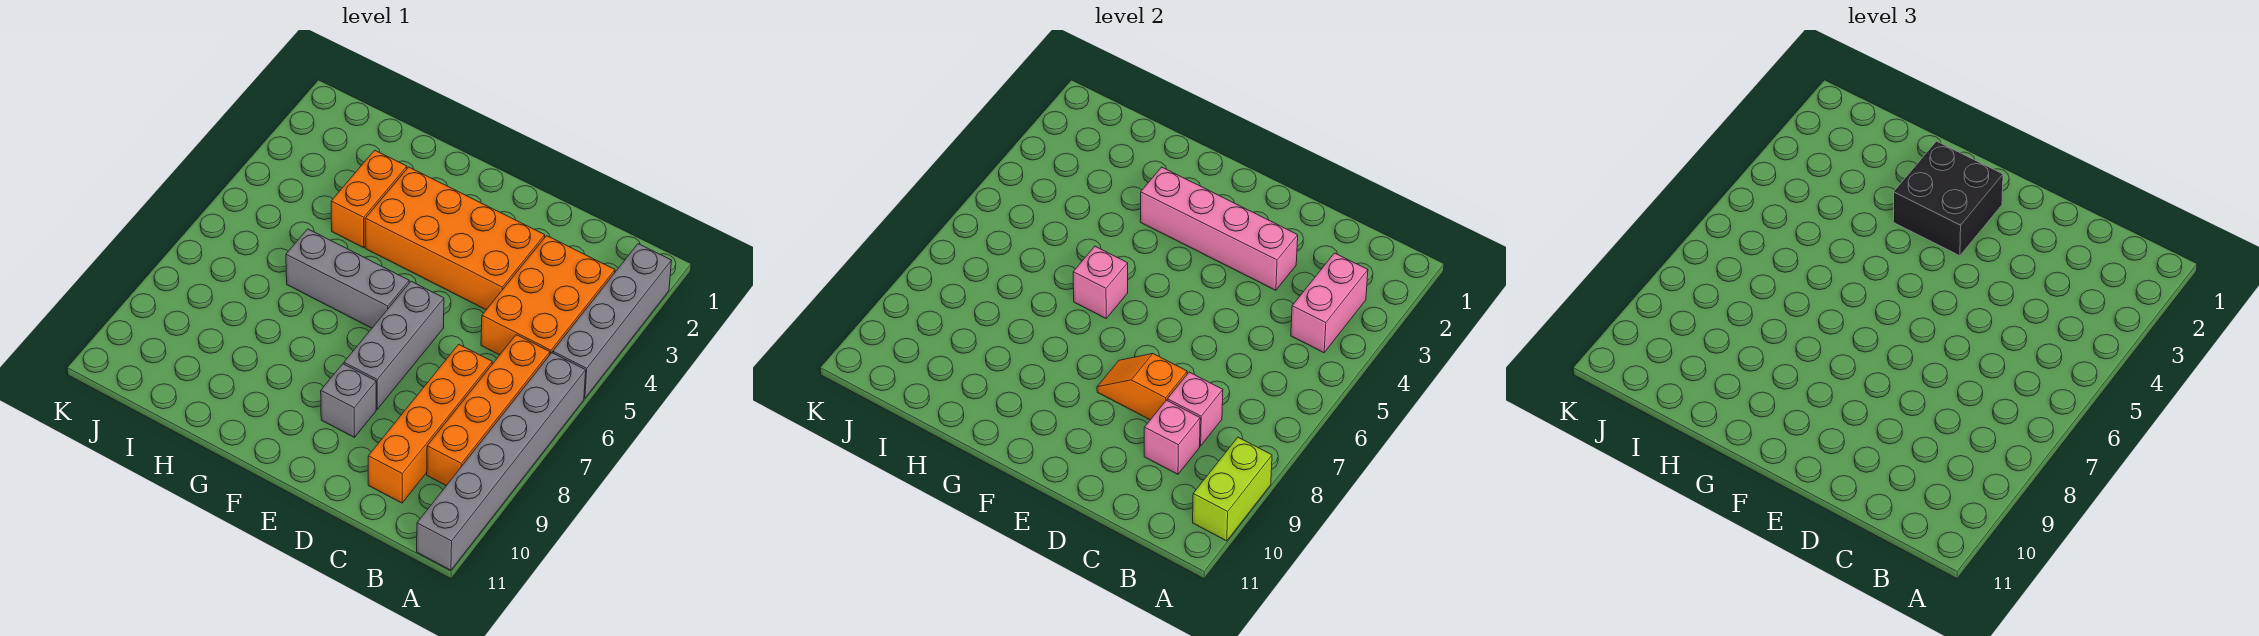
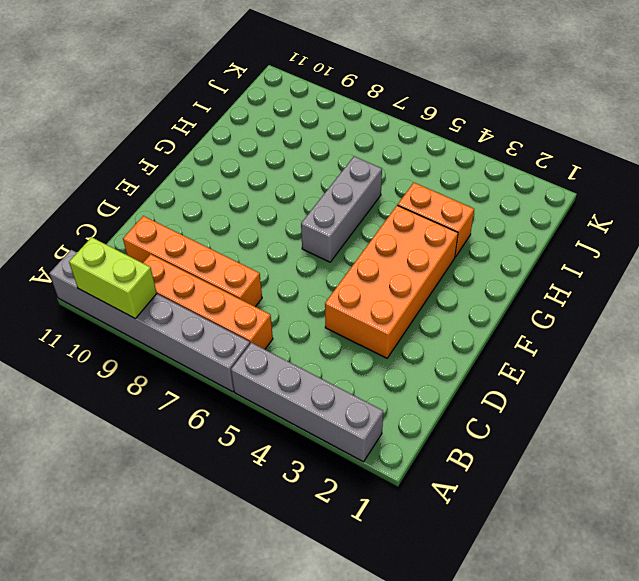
none -> orange brick B3:C5 level 1
none -> grey brick E6:E8 level 1
none -> grey brick E9 level 1

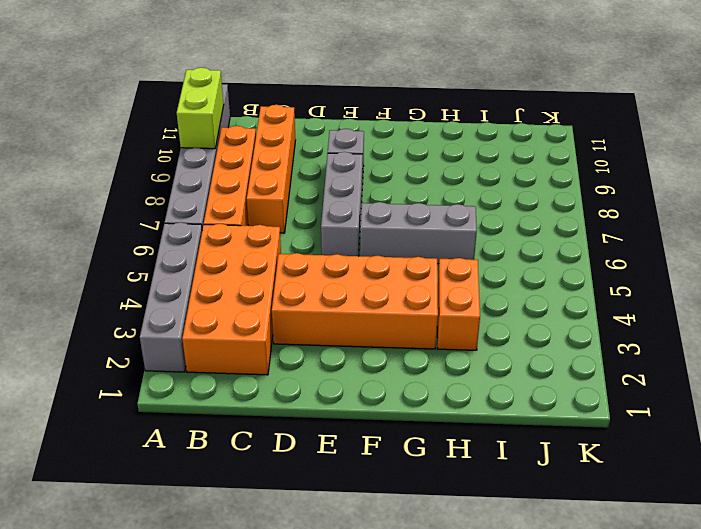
orange brick B2:C5 level 1 -> orange brick B3:C5 level 1
none -> pink brick B3:B4 level 2
none -> pink brick C8 level 2
none -> pink brick C9 level 2

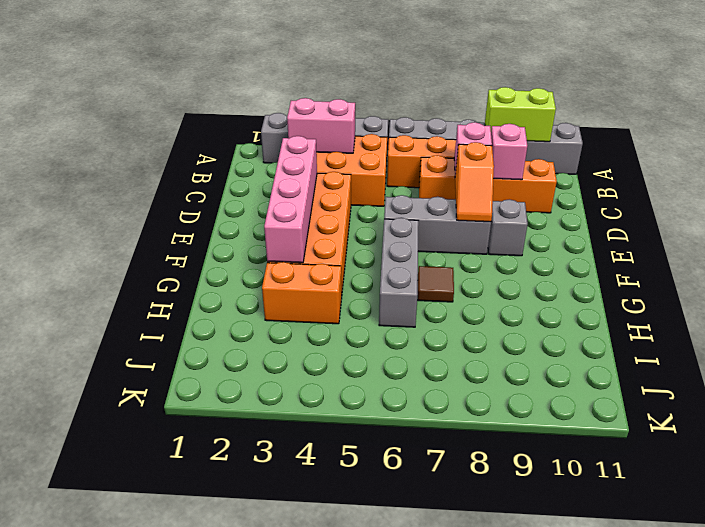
brown tile G7 level 1 -> none
none -> pink brick G6 level 2
none -> black brick F2:G3 level 3

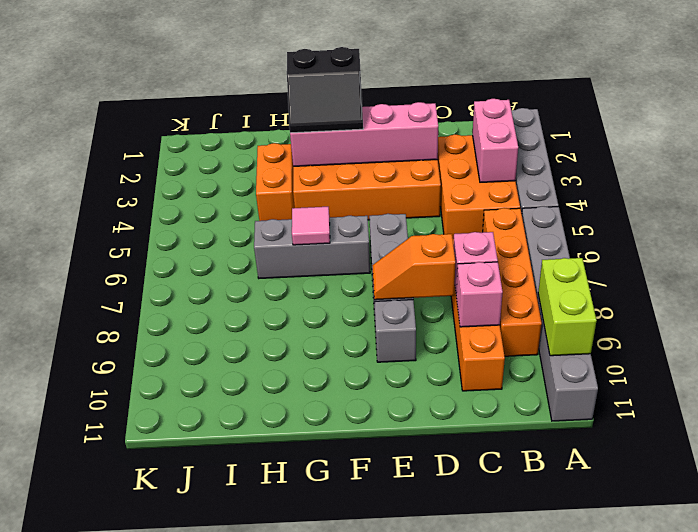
black slope F2:G3 level 3 top 2 -> black brick F2:G3 level 3
pink tile G6 level 2 -> pink brick G6 level 2

